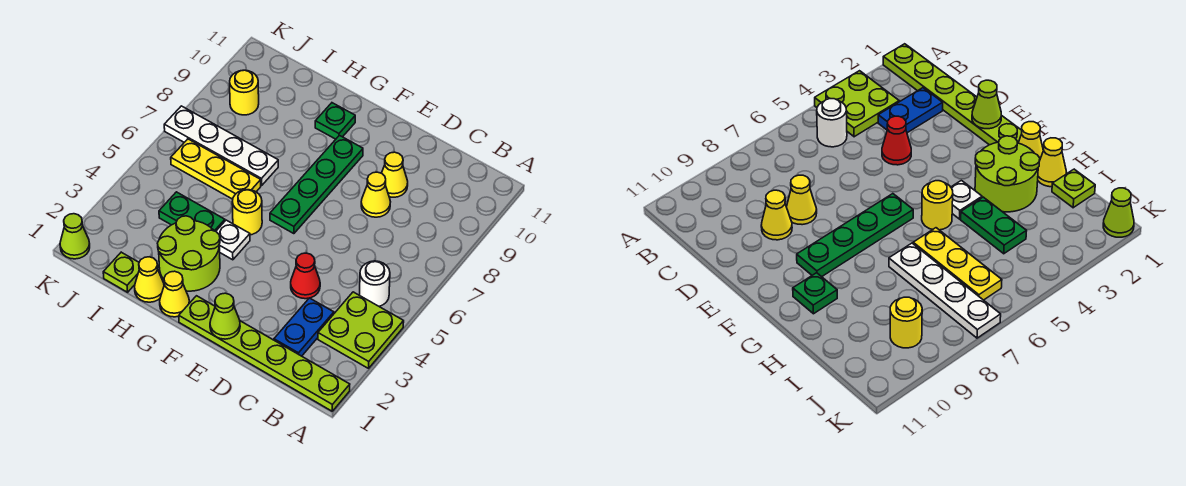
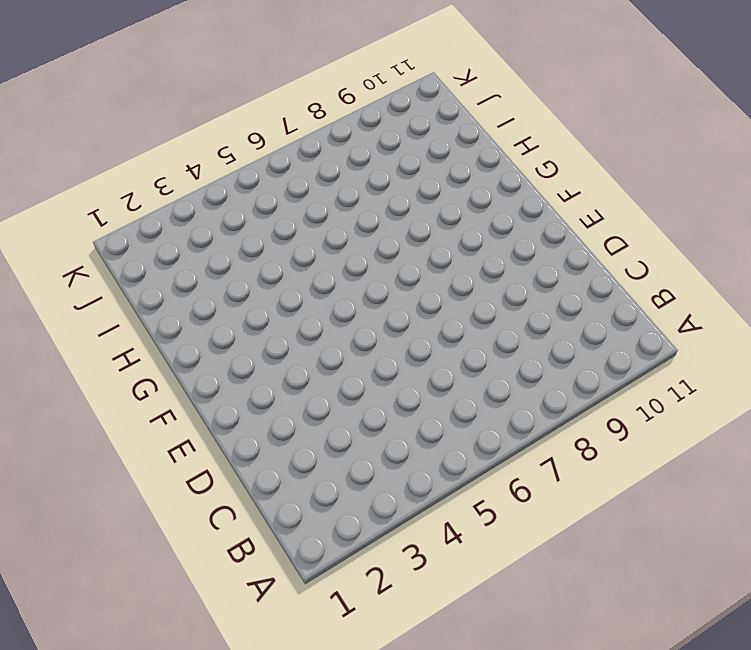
none -> lime plate A1:F1 level 1
none -> lime plate A3:B4 level 1
none -> white round brick B5 level 1

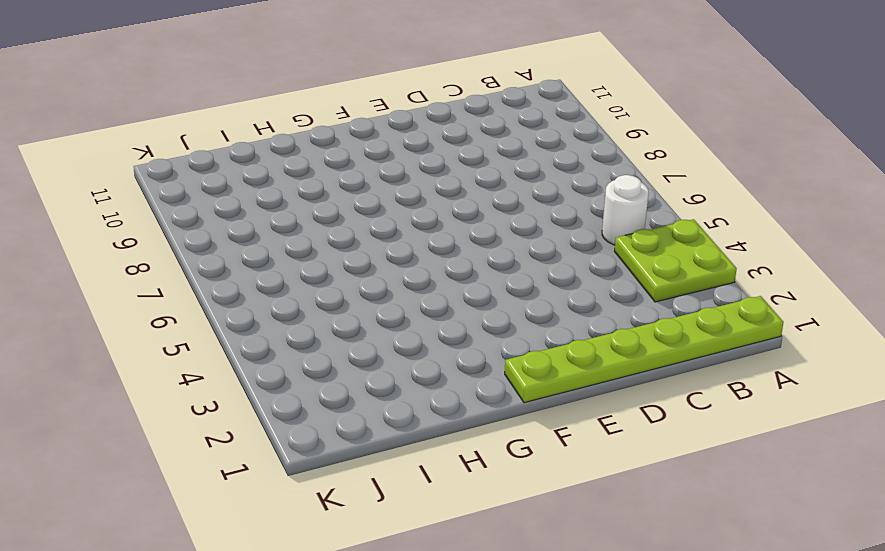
none -> blue plate C2:C3 level 1
none -> red cone D4 level 1
none -> yellow cone D8 level 1

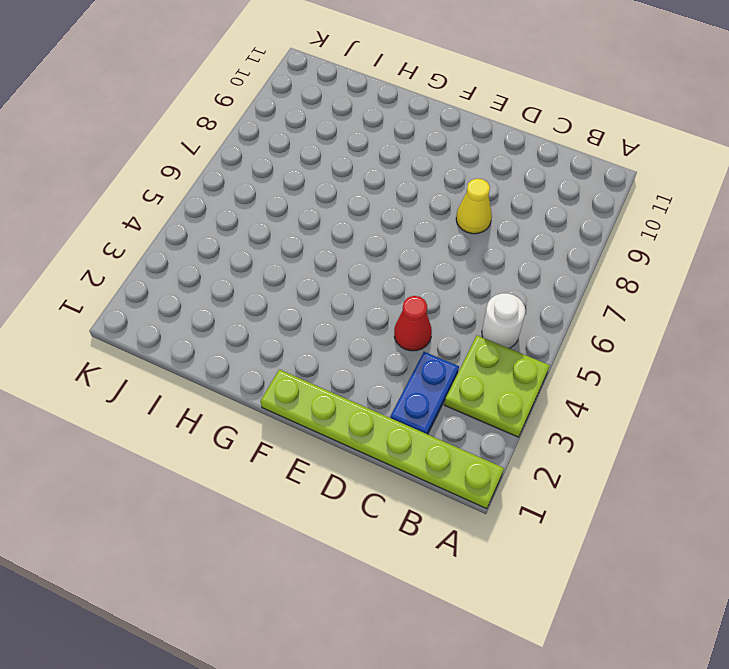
none -> yellow cone D9 level 1
none -> green plate F6:F9 level 1
none -> yellow cone G1 level 1

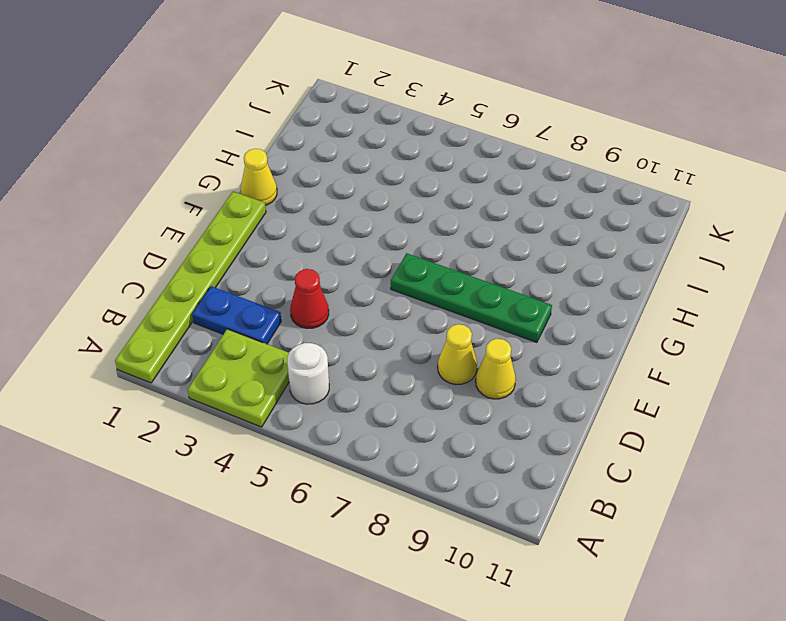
none -> lime round brick G2:H3 level 1
none -> white plate G4 level 1
none -> yellow round brick G5 level 1

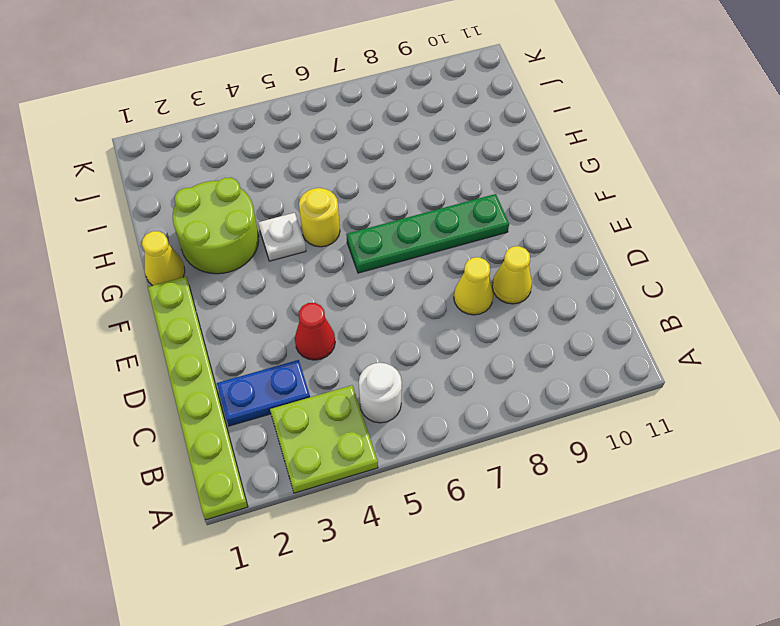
none -> green plate G10 level 1
none -> yellow cone H1 level 1
none -> green plate H4:I4 level 1

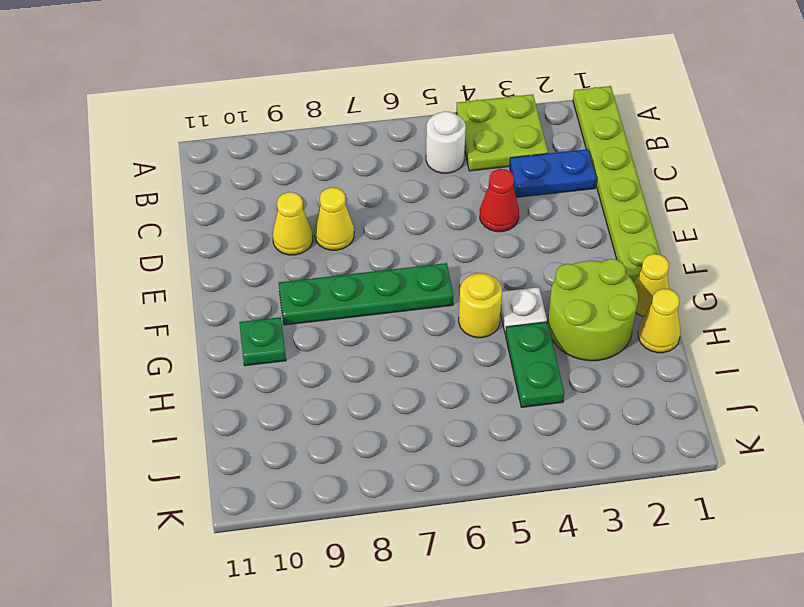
none -> yellow plate H6:J6 level 1
none -> white plate H7:K7 level 1
none -> lime plate I1 level 1

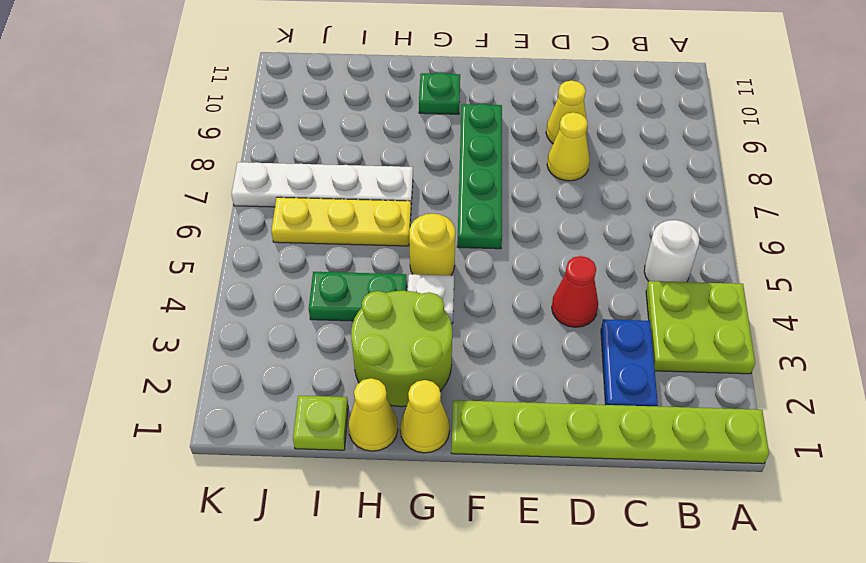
none -> yellow round brick J9 level 1
none -> lime cone K1 level 1
none -> lime cone E1 level 2

